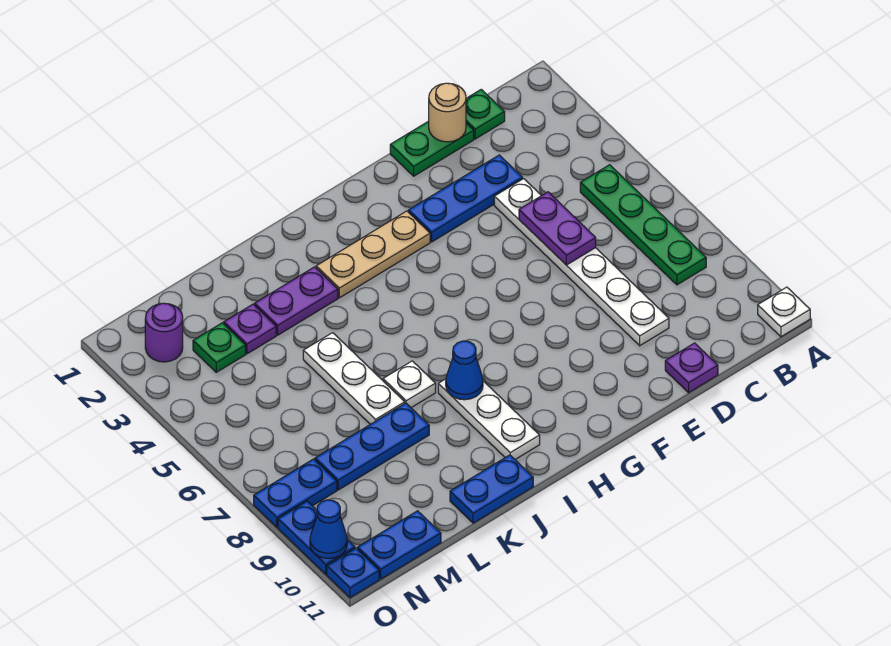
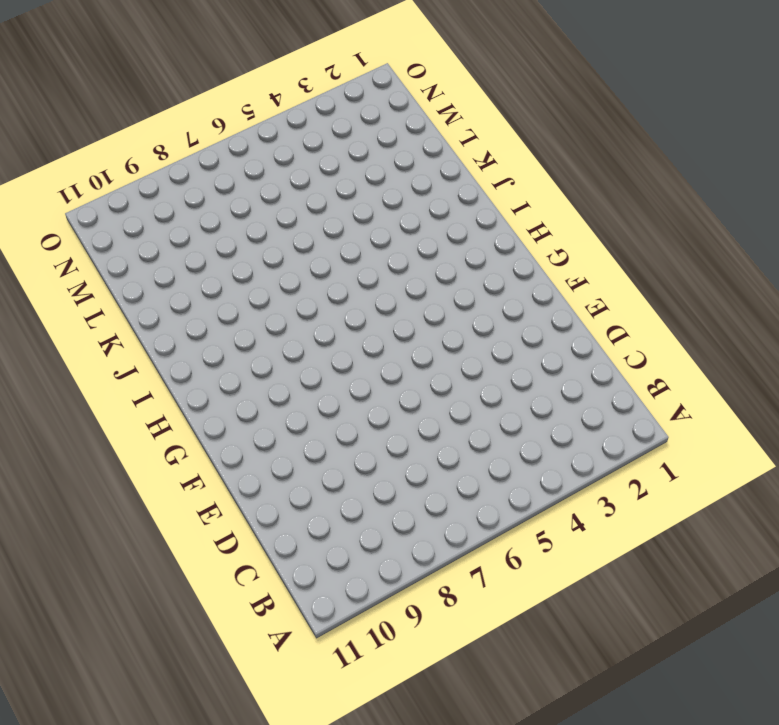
none -> white plate A11 level 1
none -> green plate B5:B8 level 1
none -> green plate C1 level 1

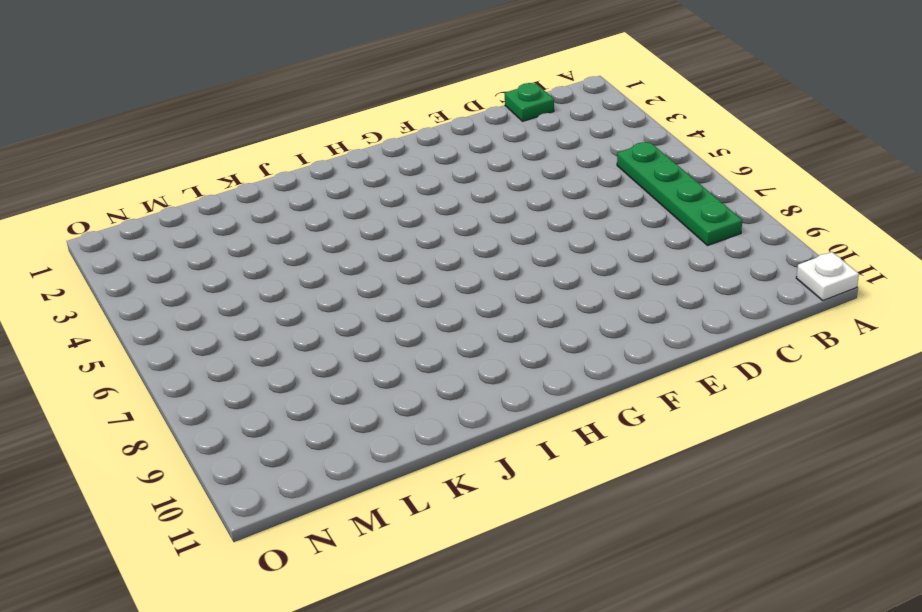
none -> green plate D1:E1 level 1
none -> blue plate D3:F3 level 1
none -> white plate D4:D9 level 1

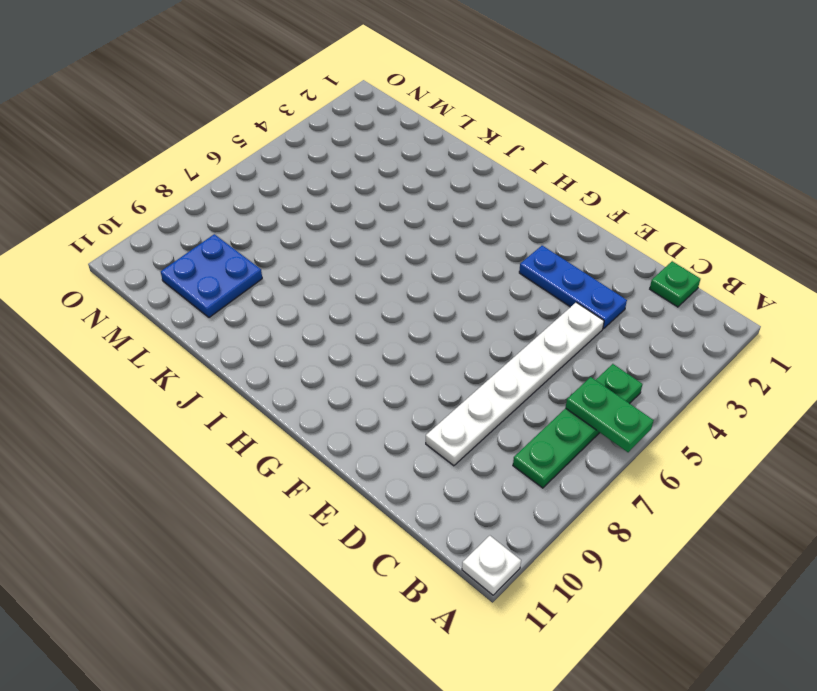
green plate A6:B6 level 2 -> green plate D1:E1 level 1
blue plate L9:M10 level 1 -> none
none -> purple plate D11 level 1
none -> tan plate G3:I3 level 1
none -> white plate I8:I10 level 1

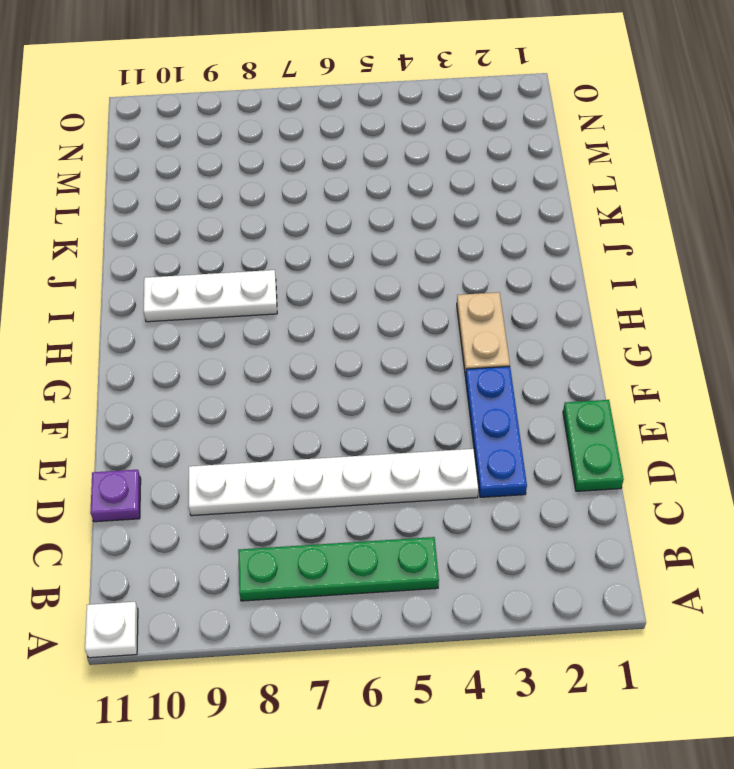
tan plate G3:H3 level 1 -> tan plate G3:I3 level 1
none -> green plate C1 level 1
none -> purple plate J3:K3 level 1
none -> white plate J7 level 1

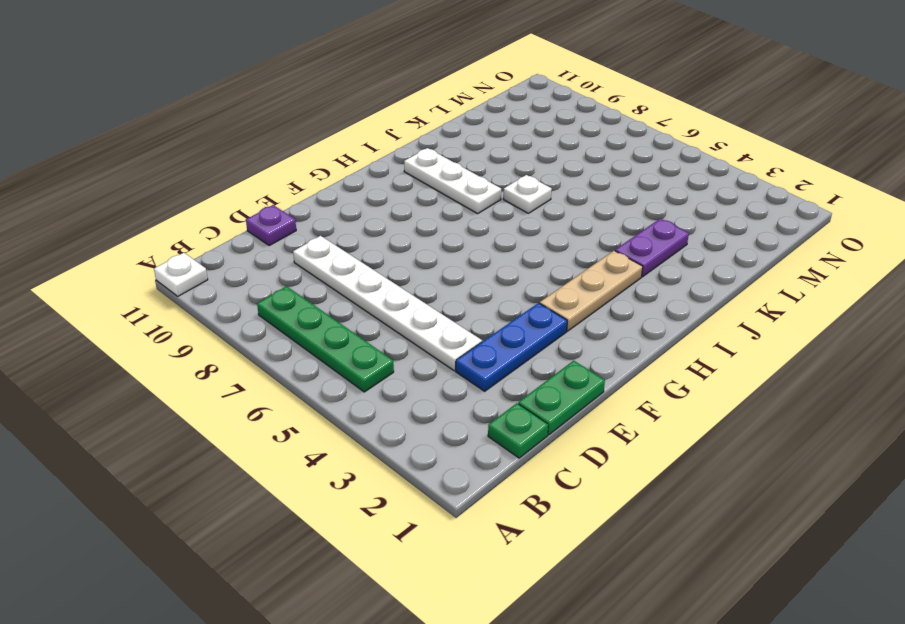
none -> blue plate J11:K11 level 1
none -> white plate K5:K7 level 1
none -> blue plate K8:M8 level 1

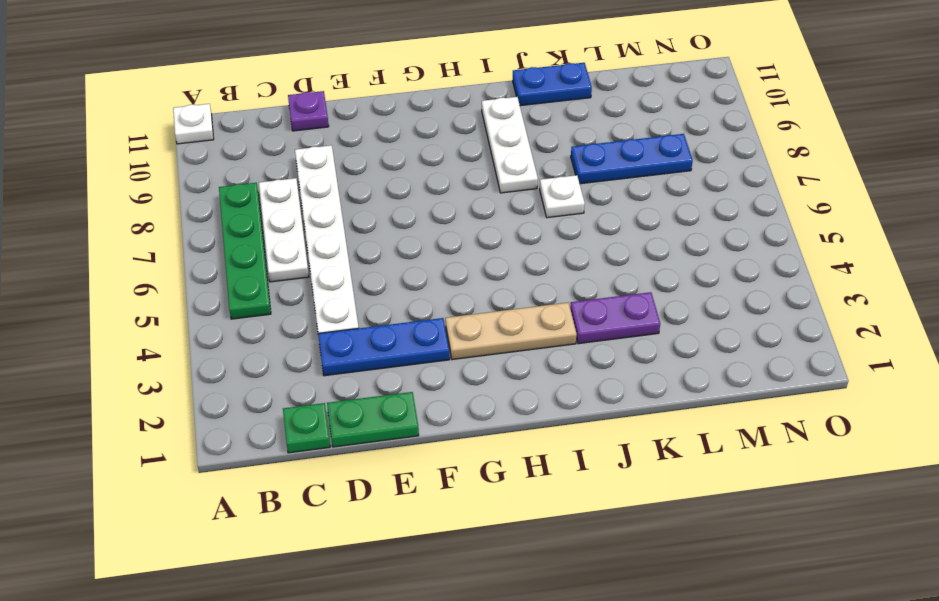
white plate C6:C8 level 1 -> white plate K5:K7 level 1
none -> purple plate L3 level 1
none -> green plate M3 level 1
none -> blue plate M11:N11 level 1

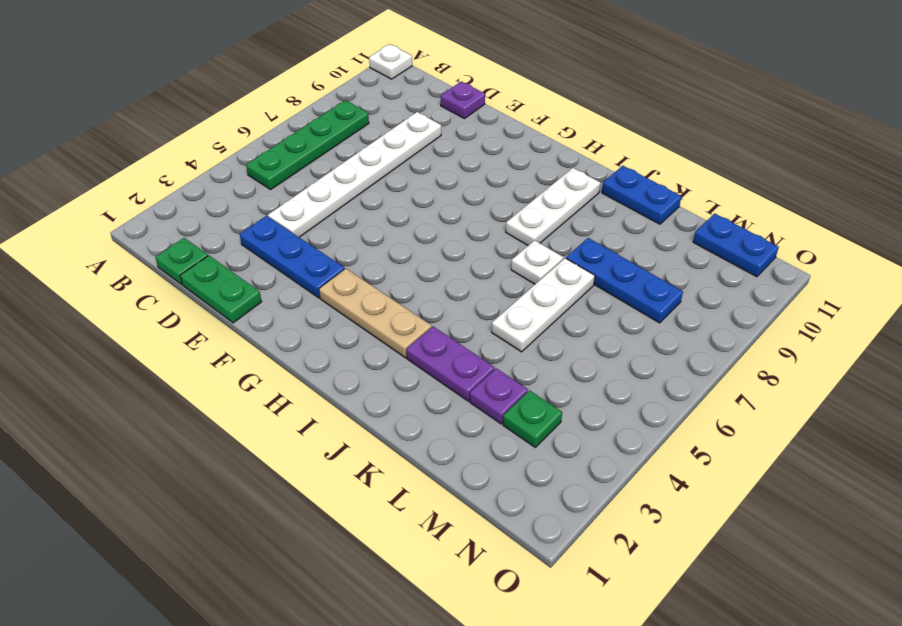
none -> purple round brick N2 level 1
none -> blue plate N8:O8 level 1
none -> blue plate O9:O10 level 1

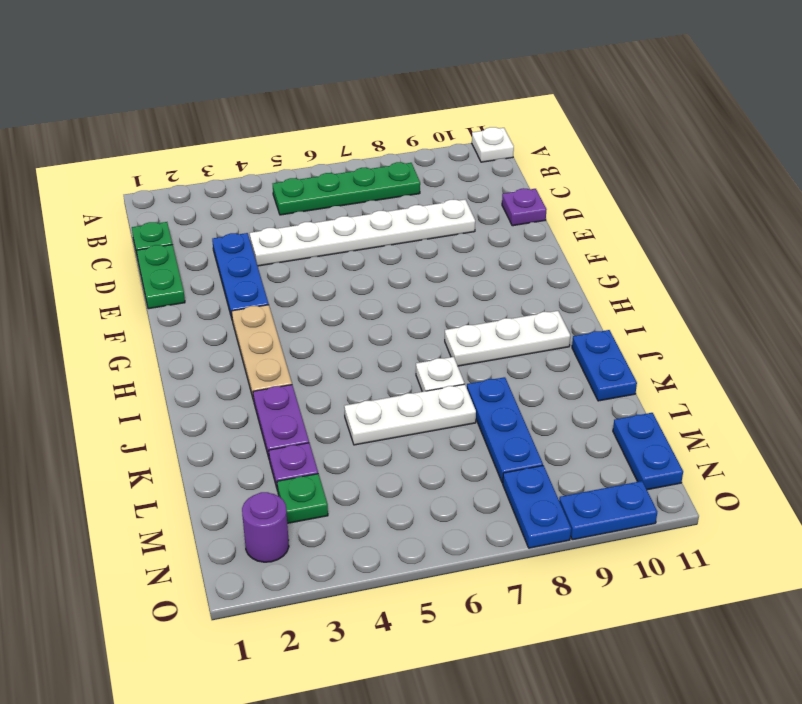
none -> blue plate O11 level 1
none -> tan round brick D1 level 2
none -> purple plate D5:D6 level 2

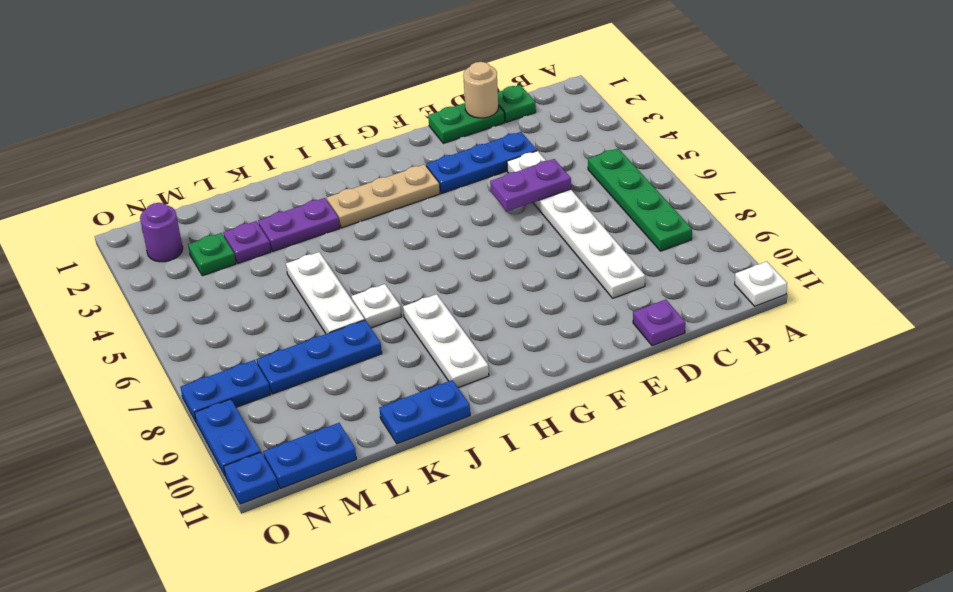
purple plate D5:E5 level 2 -> purple plate D5:D6 level 2
none -> blue cone I8 level 2
none -> blue cone O10 level 2

